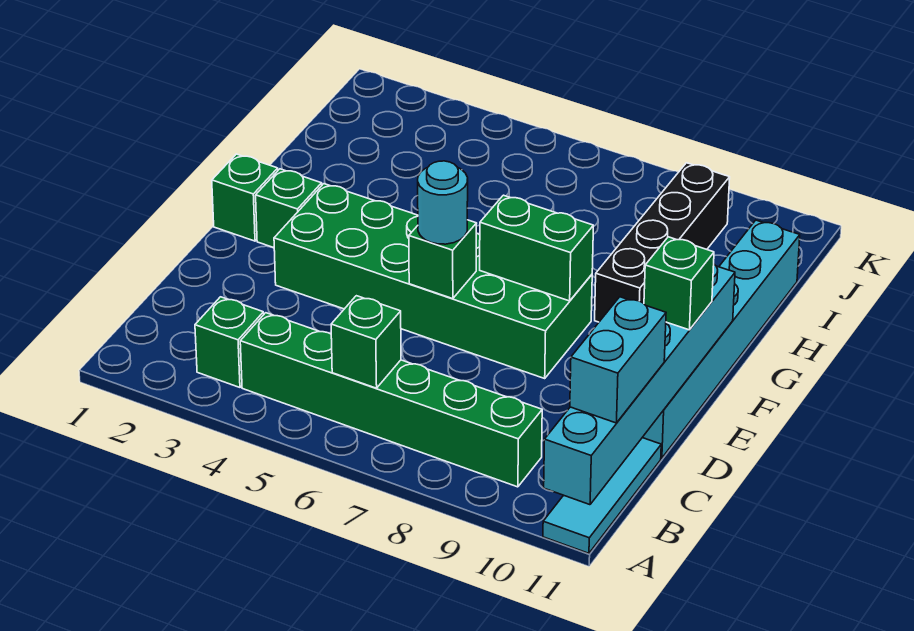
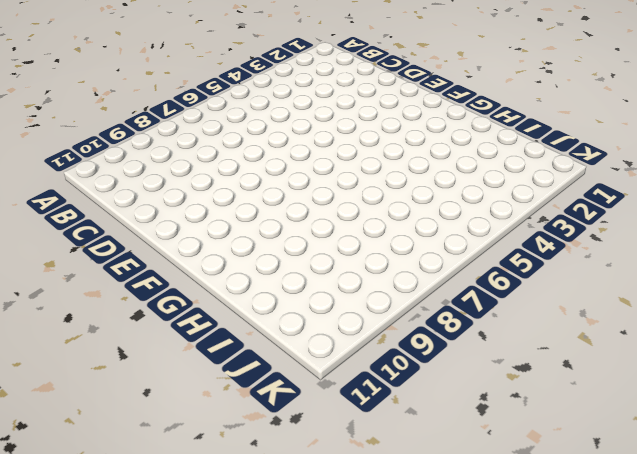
none -> cyan tile A11:C11 level 1
none -> green brick B3 level 1
none -> green brick B4:B9 level 1

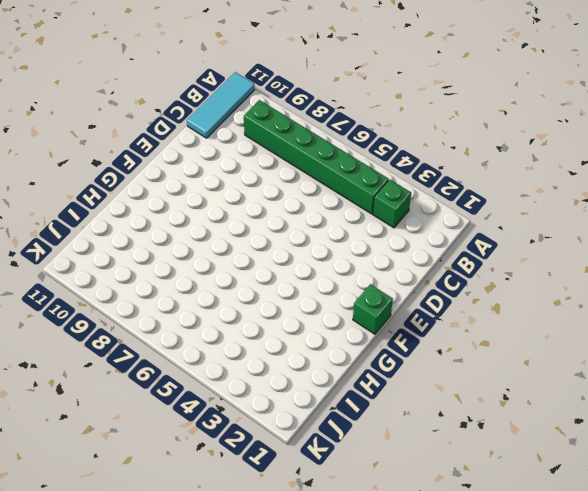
none -> cyan brick D11:I11 level 1
none -> green brick E3:F8 level 1
none -> green brick F2 level 1

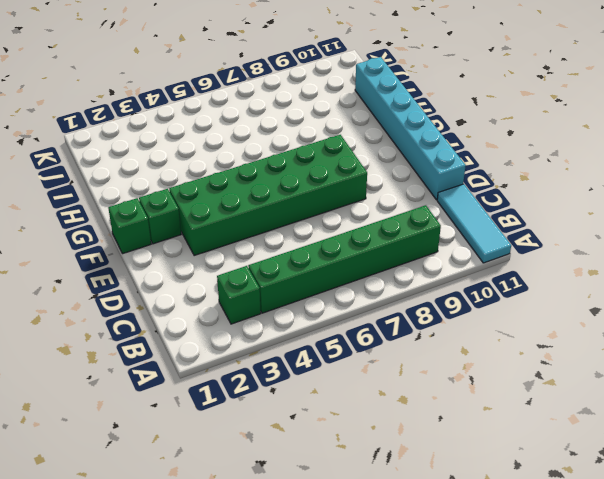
none -> black brick G9:J9 level 1
none -> cyan brick A11:F11 level 2
none -> green brick B6 level 2

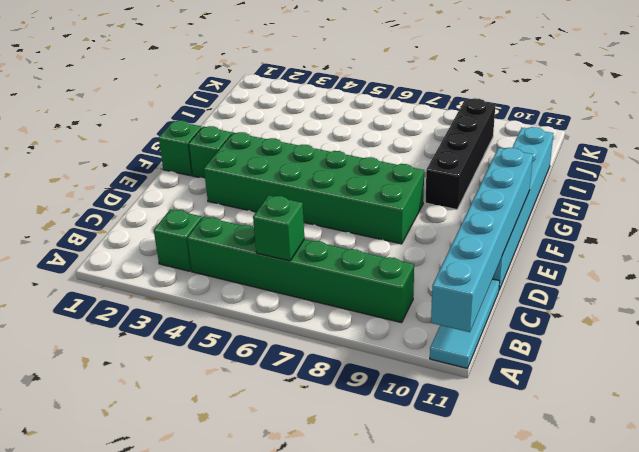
none -> green brick E6 level 2
none -> green brick F7:F8 level 2
none -> cyan brick B11:C11 level 3

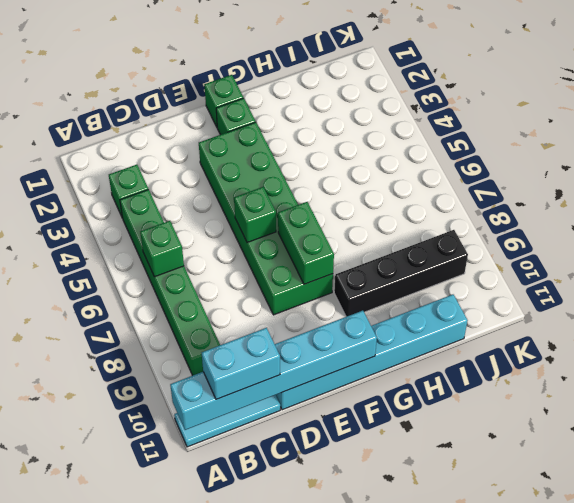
none -> cyan round brick E6 level 3
none -> green brick E11 level 3

